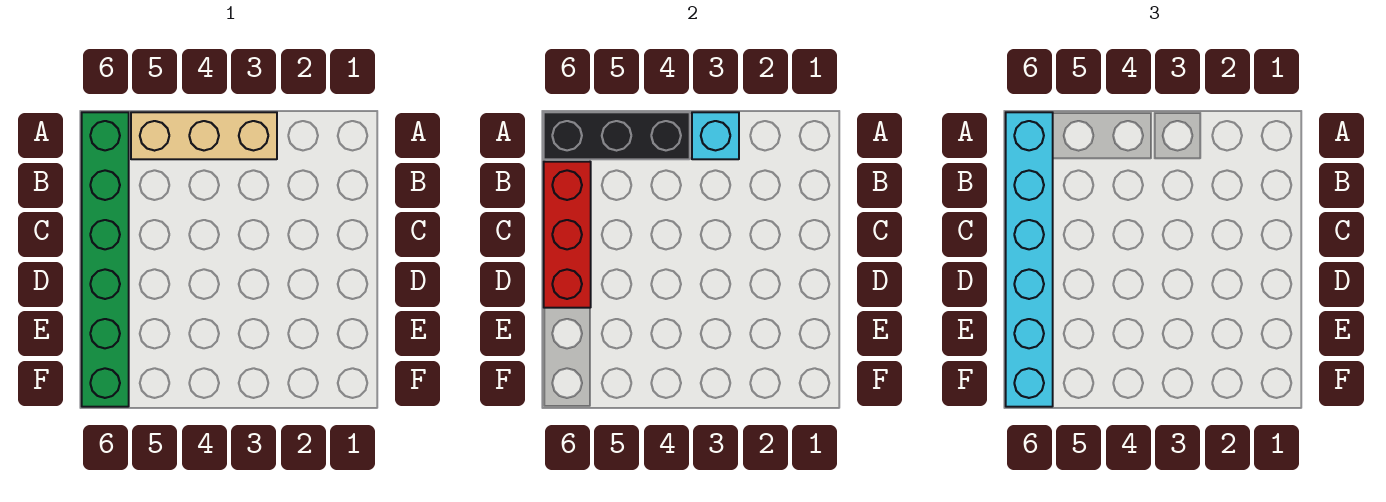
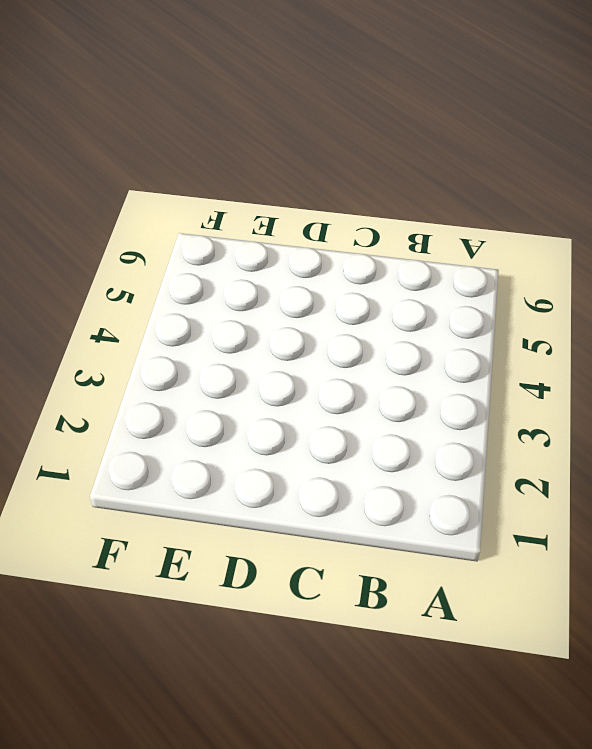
none -> tan brick A3:A5 level 1
none -> green brick A6:F6 level 1

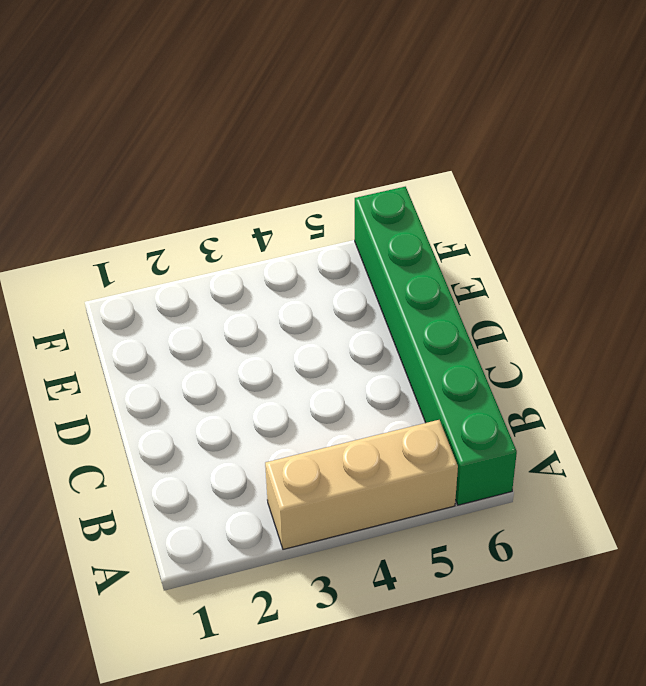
none -> cyan brick A3 level 2
none -> black brick A4:A6 level 2

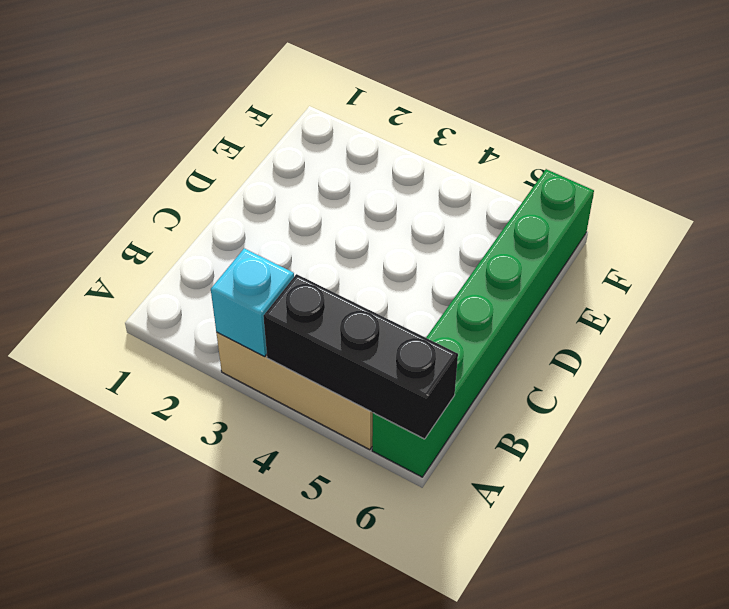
none -> red brick B6:D6 level 2
none -> cyan brick A6:F6 level 3

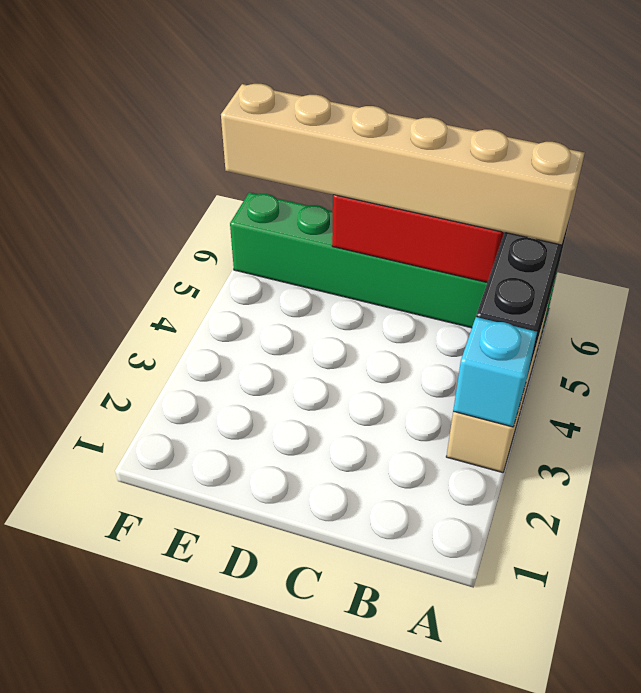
tan brick A6:F6 level 3 -> cyan brick A6:F6 level 3

